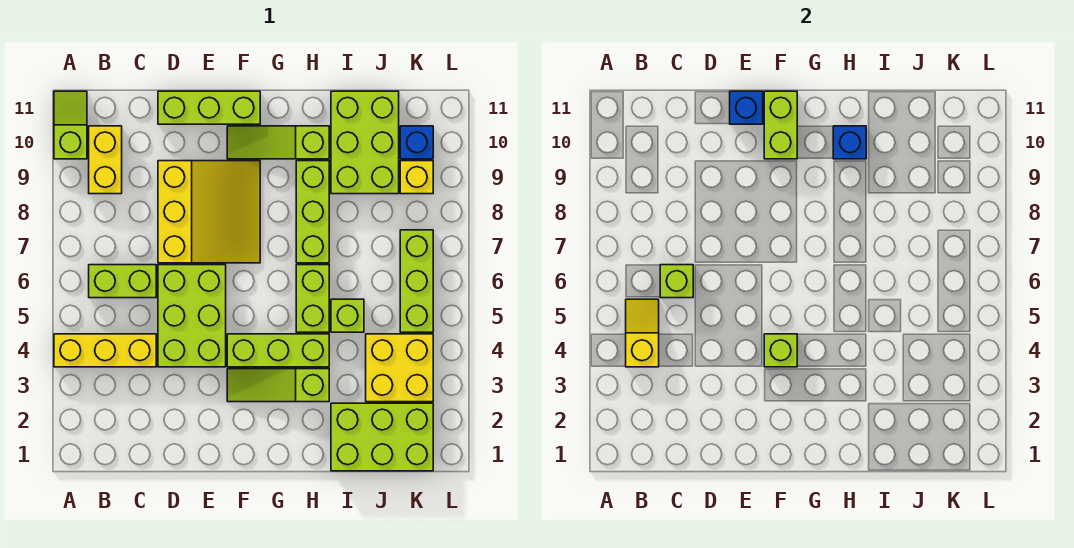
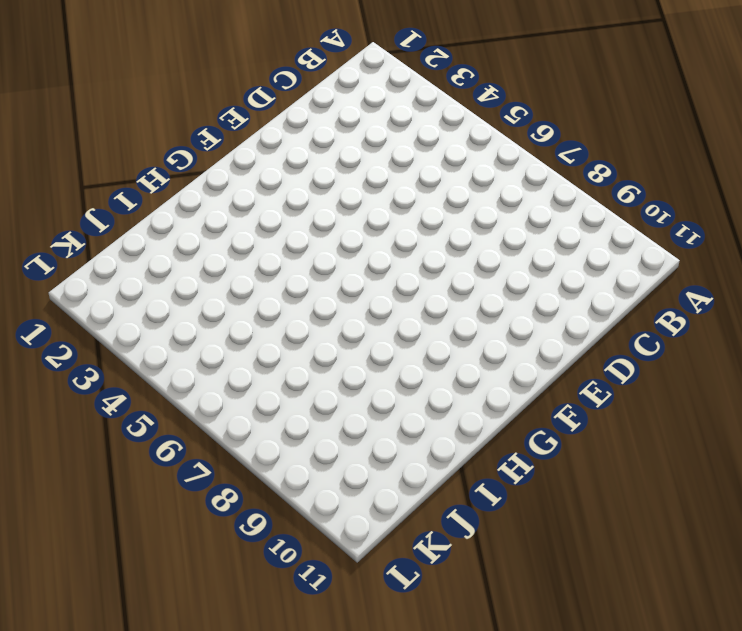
none -> yellow brick A4:C4 level 1
none -> lime slope A10:A11 level 1 top 10
none -> lime brick B6:C6 level 1

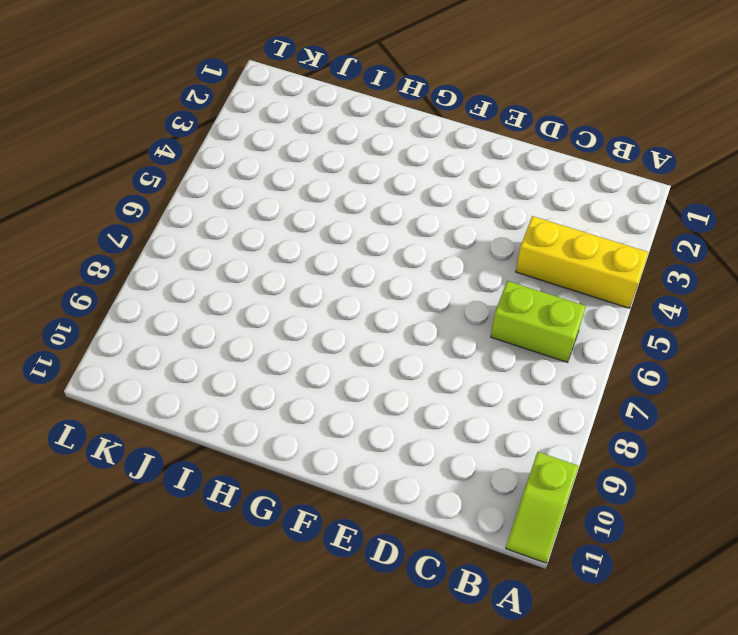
none -> yellow brick B9:B10 level 1
none -> lime brick D4:E6 level 1
none -> yellow slope D7:F9 level 1 top D

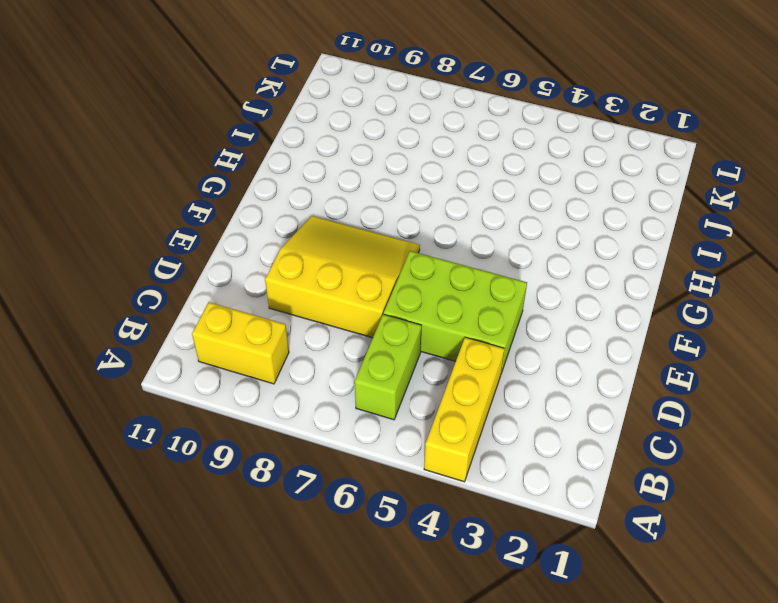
none -> lime slope A10:A11 level 1 top 10
none -> lime brick D11:F11 level 1
none -> lime slope F3:H3 level 1 top H

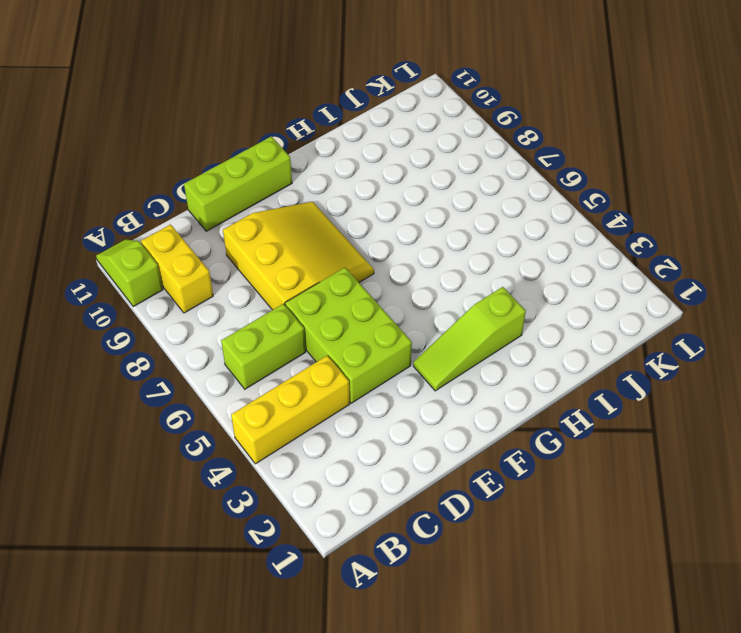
none -> lime brick F4:H4 level 1
none -> lime slope F10:H10 level 1 top H
none -> lime brick H5:H6 level 1

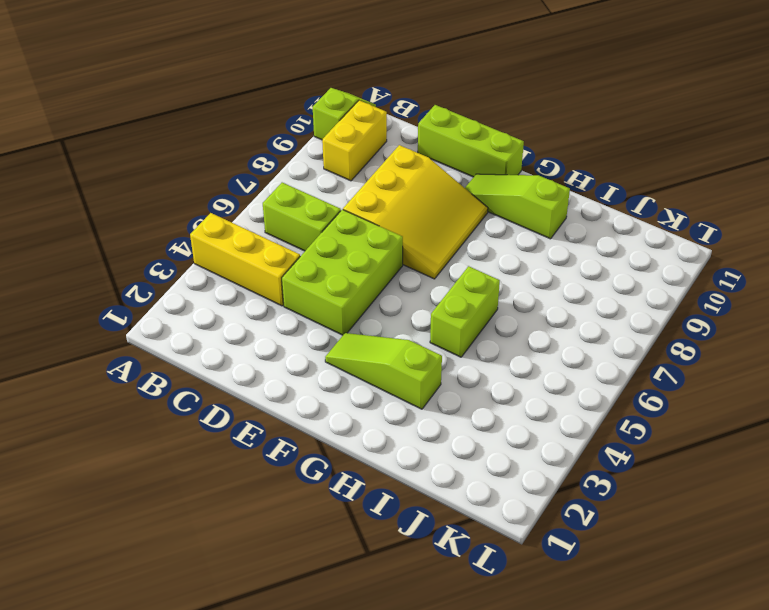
none -> lime brick F4:H4 level 1
none -> lime brick H7:H9 level 1
none -> lime brick I1:K2 level 1

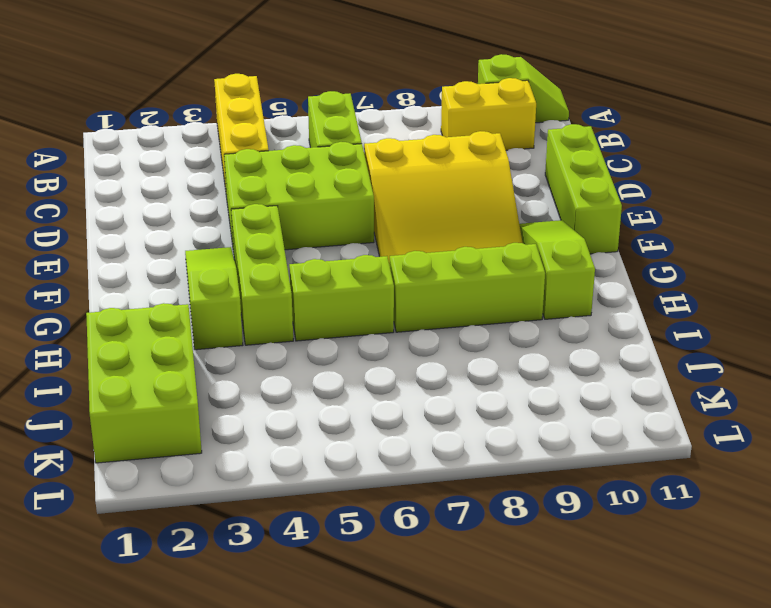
none -> lime brick I5 level 1
none -> lime brick I9:J11 level 1
none -> yellow brick J3:K4 level 1

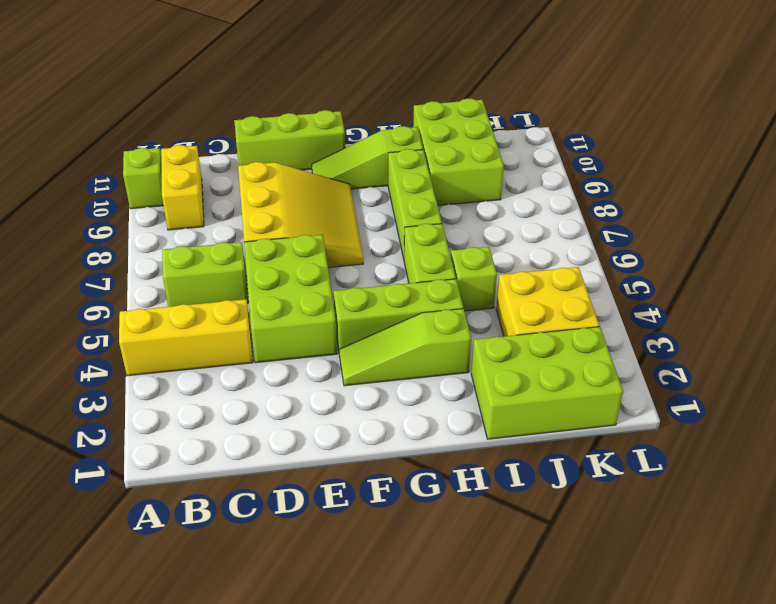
none -> lime brick K5:K7 level 1
none -> yellow brick K9 level 1
none -> blue brick K10 level 1

